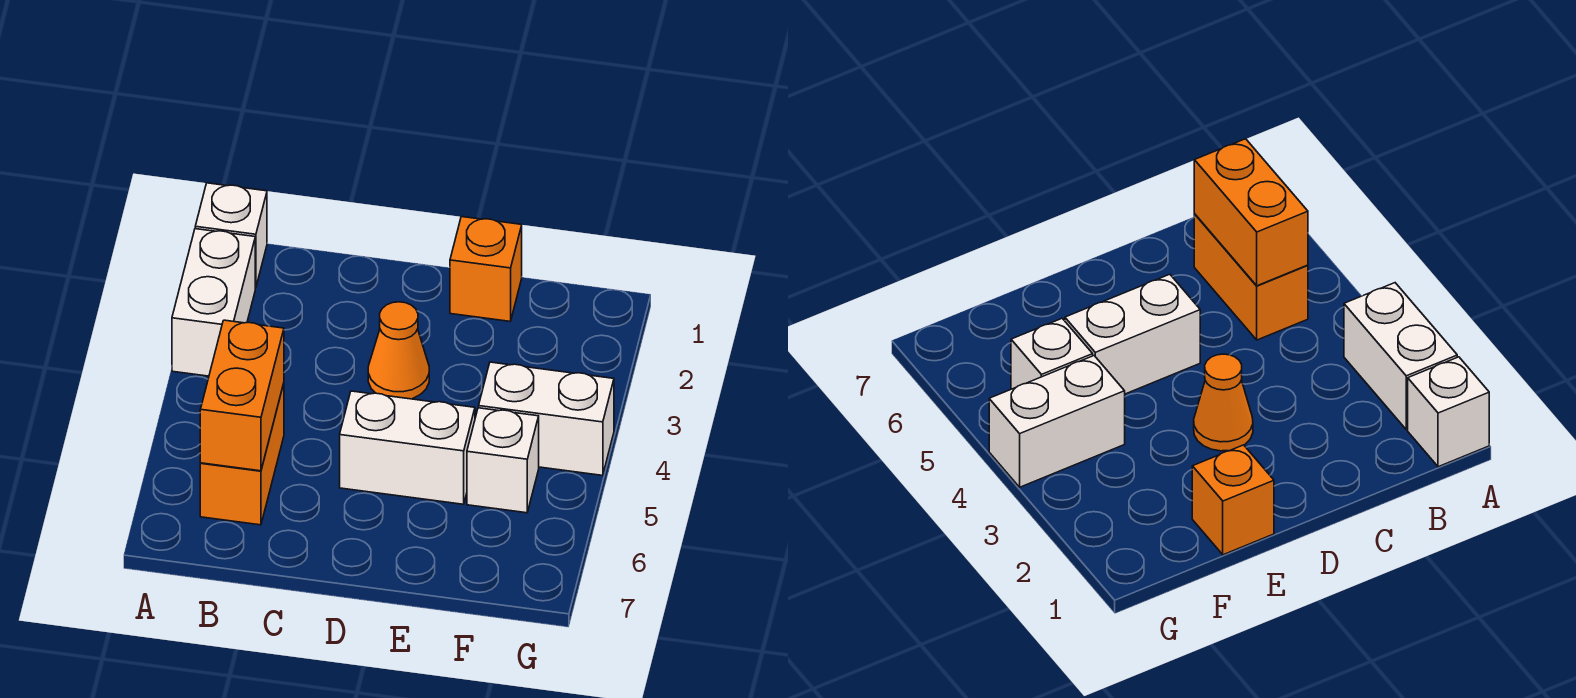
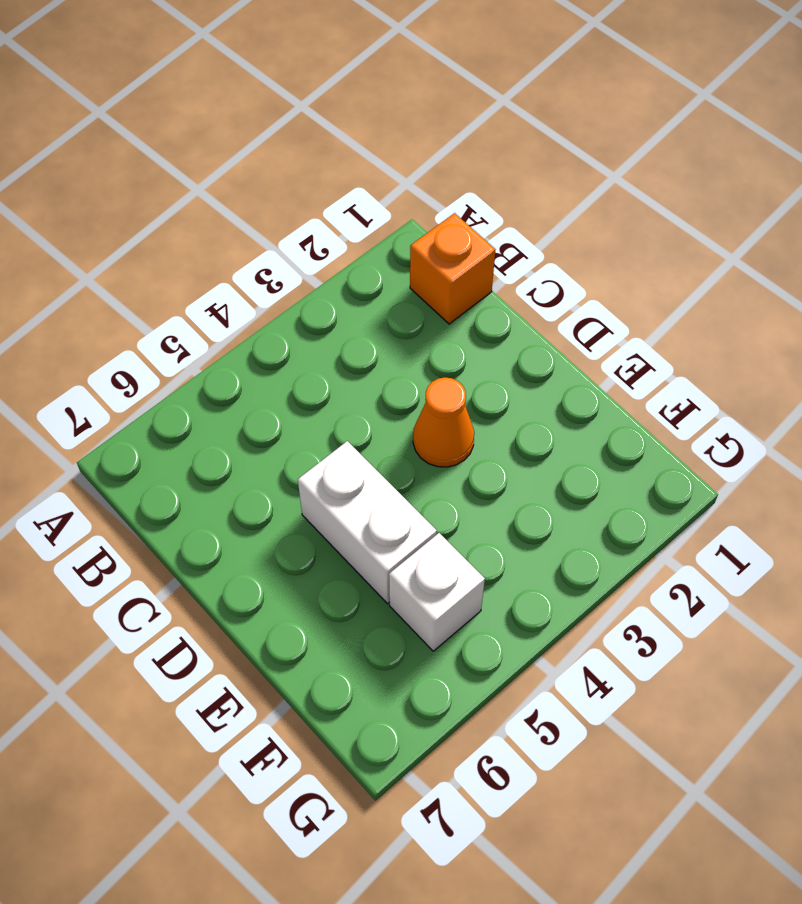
orange brick B1 level 1 -> orange brick E1 level 1
none -> white brick A1 level 1
none -> white brick A2:A3 level 1

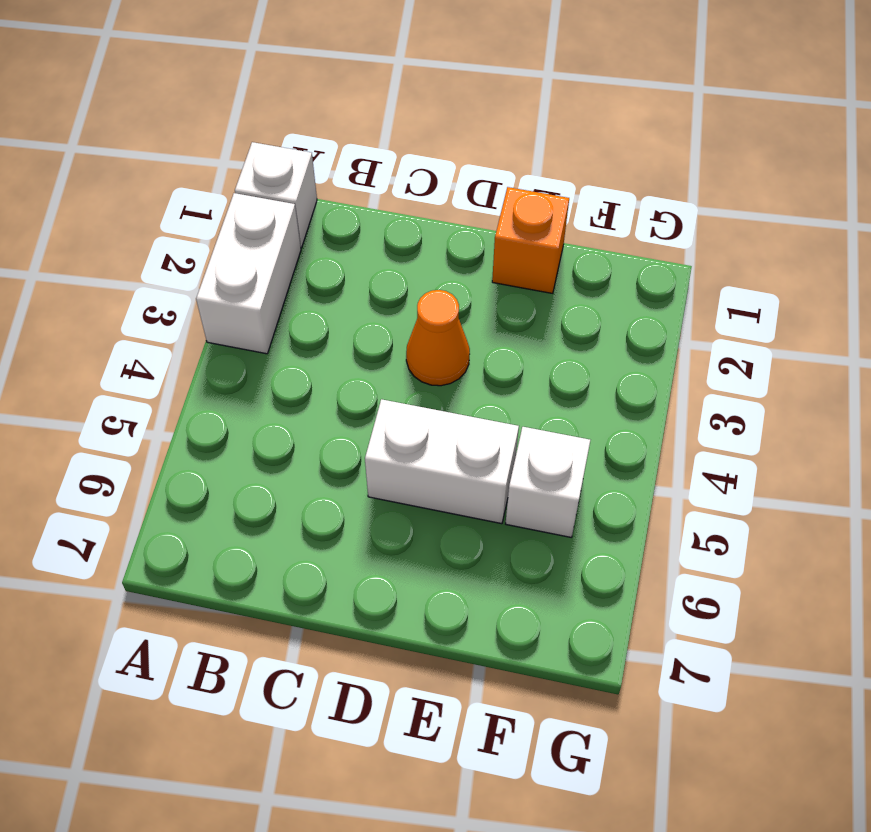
none -> orange brick B5:B6 level 1
none -> white brick F4:G4 level 1

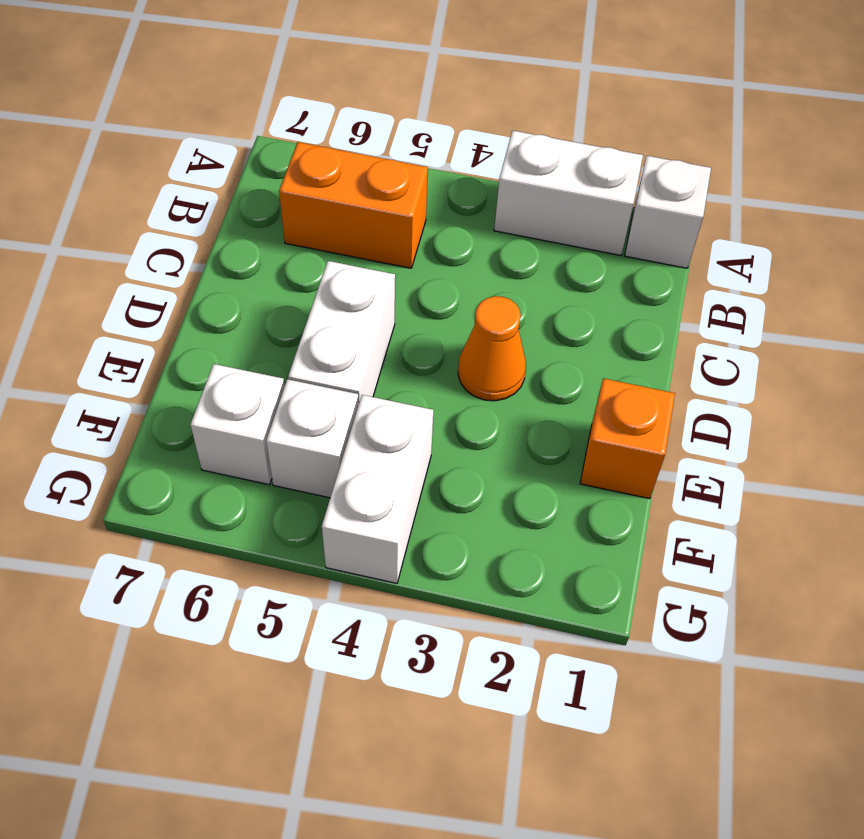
white brick F6 level 1 -> none
none -> orange brick B5:B6 level 2

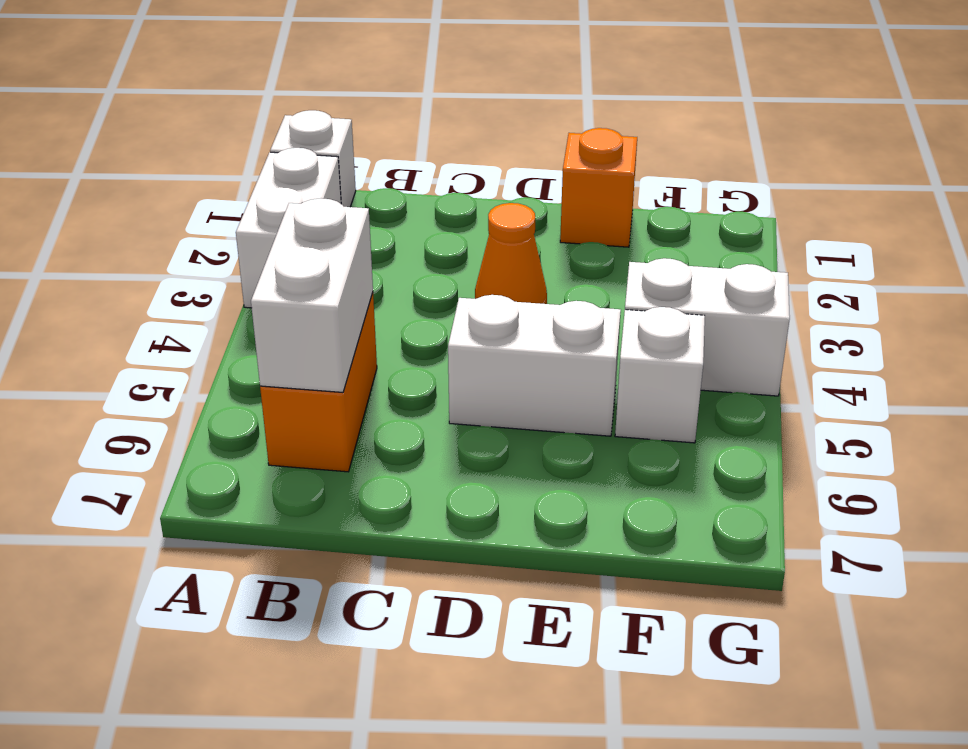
white brick B5:B6 level 2 -> orange brick B5:B6 level 2

